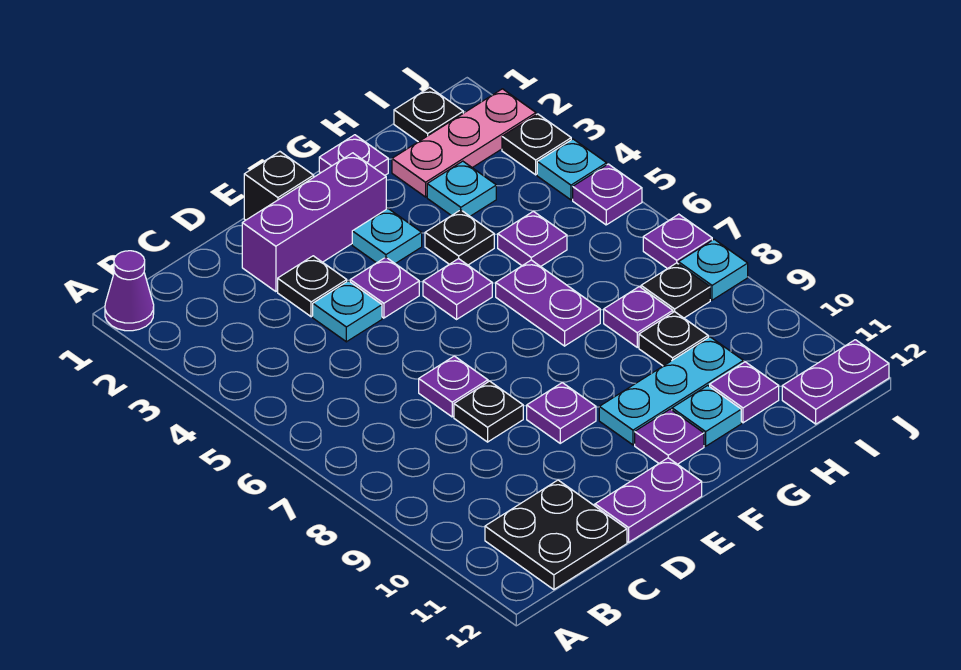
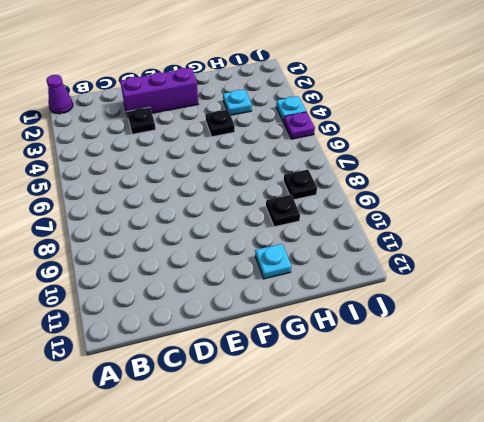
none -> black plate B11:C12 level 1
none -> cyan plate D4 level 1
none -> purple plate D7 level 1
none -> black plate D8 level 1

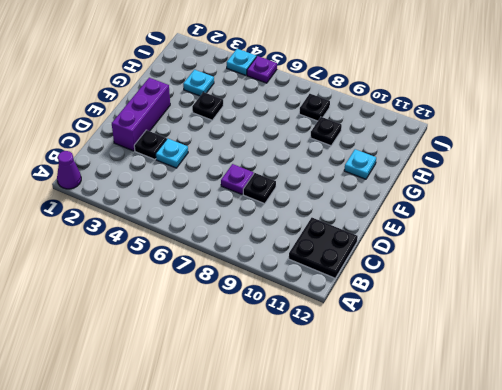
none -> purple plate D12:E12 level 1
none -> black brick E1 level 1
none -> purple plate E4 level 1
none -> purple plate E9 level 1

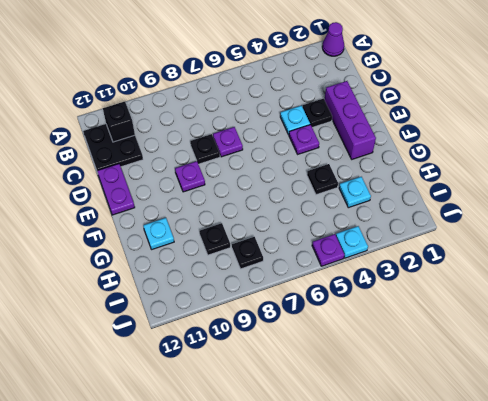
black brick B11 level 2 -> black brick E1 level 1
none -> cyan plate F3 level 1
none -> purple plate F5 level 1
none -> cyan plate F10:H10 level 1
none -> purple plate F11 level 1

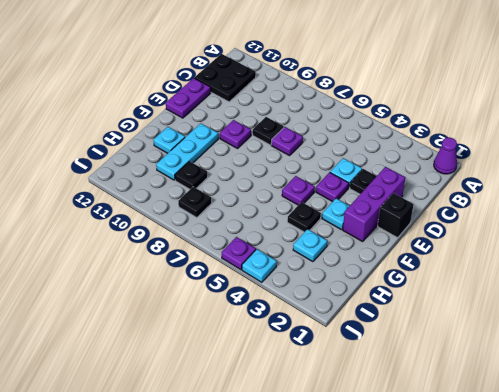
none -> purple plate F11 level 1
none -> purple plate G1 level 1
none -> purple plate G6:G7 level 1
none -> pink plate H2:J2 level 1

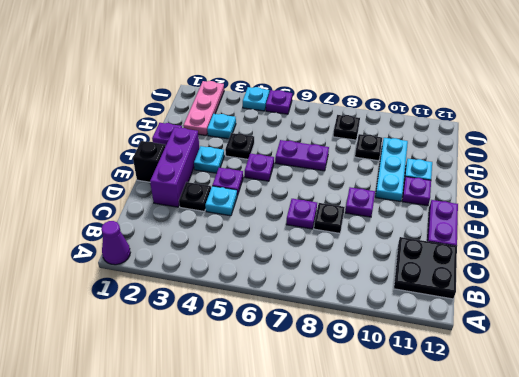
none -> purple plate H5 level 1
none -> purple plate H8 level 1
none -> purple plate H11 level 1
none -> black plate I1 level 1

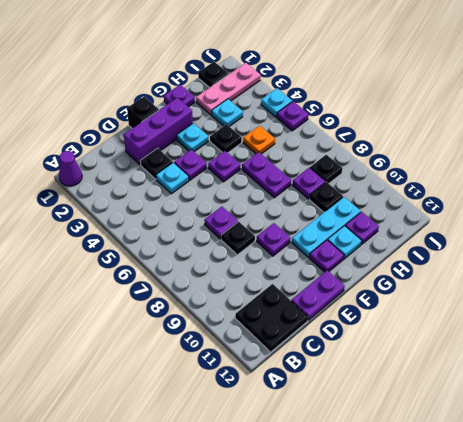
orange plate H5 level 1 -> purple plate H5 level 1
none -> purple plate I12:J12 level 1
none -> black plate J3 level 1
none -> purple plate J7 level 1
none -> cyan plate J8 level 1

